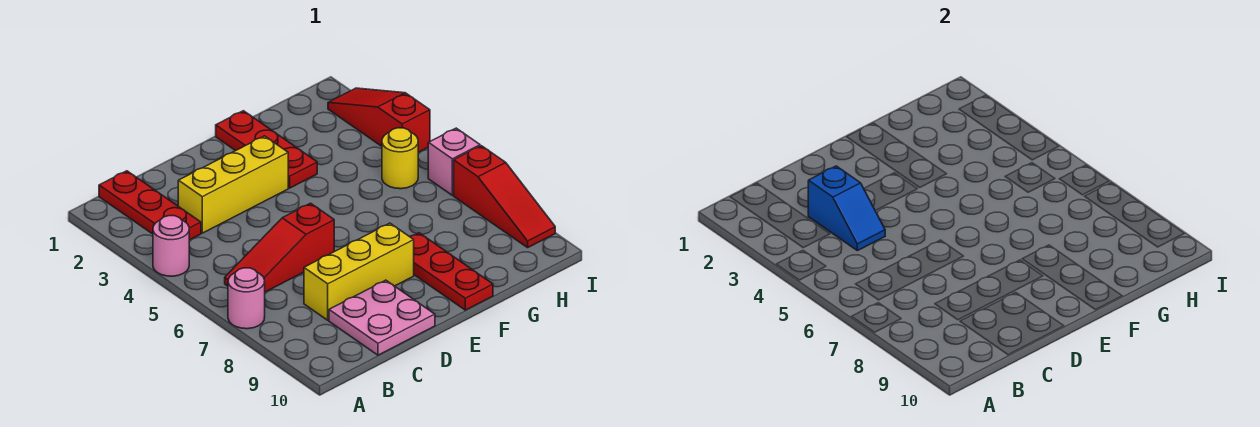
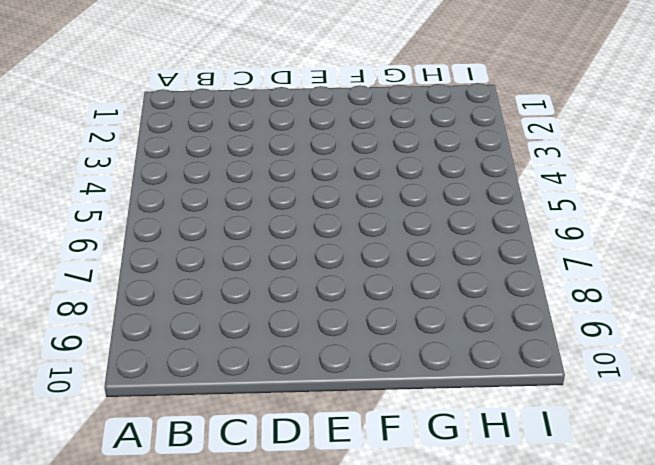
none -> pink round brick A4 level 1
none -> pink round brick A7 level 1
none -> red plate B1:B3 level 1

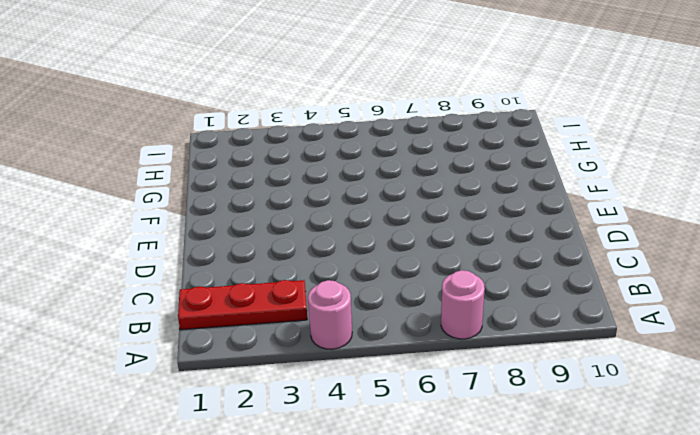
none -> red slope B6:D6 level 1 top D
none -> yellow brick C3:E3 level 1
none -> yellow brick C8:E8 level 1

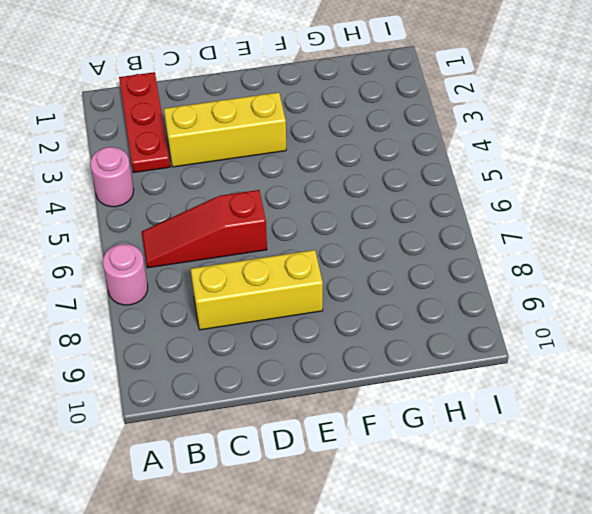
none -> pink plate C9:D10 level 1
none -> red plate F1:F3 level 1
none -> red plate F8:F10 level 1

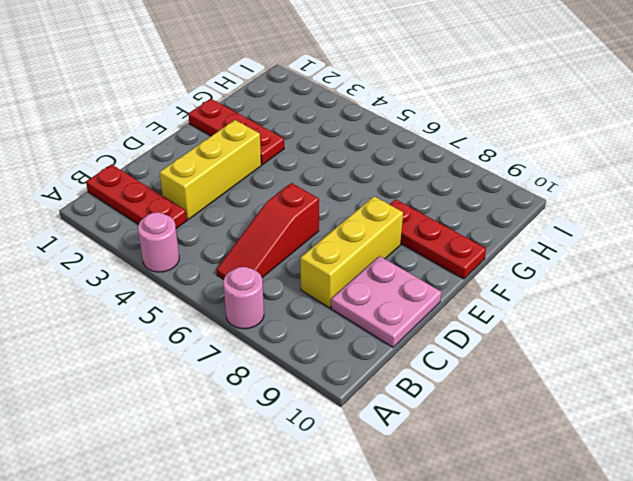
none -> yellow round brick H5 level 1
none -> red slope I2:I4 level 1 top 4
none -> pink brick I6 level 1

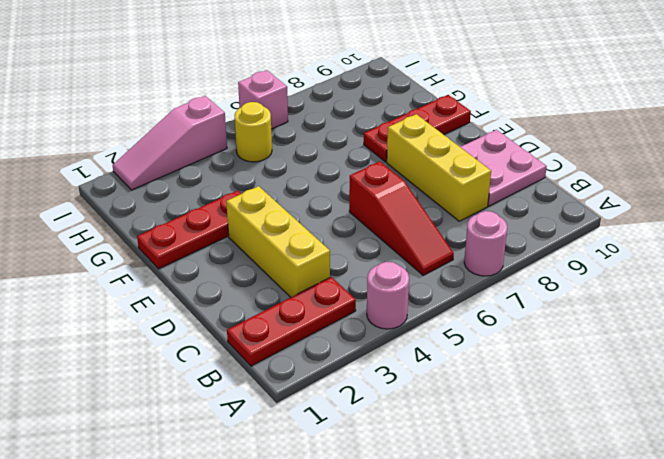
pink slope I2:I4 level 1 top 4 -> red slope I2:I4 level 1 top 4
none -> red slope I7:I9 level 1 top 7
none -> blue slope C3:C4 level 2 top 3

